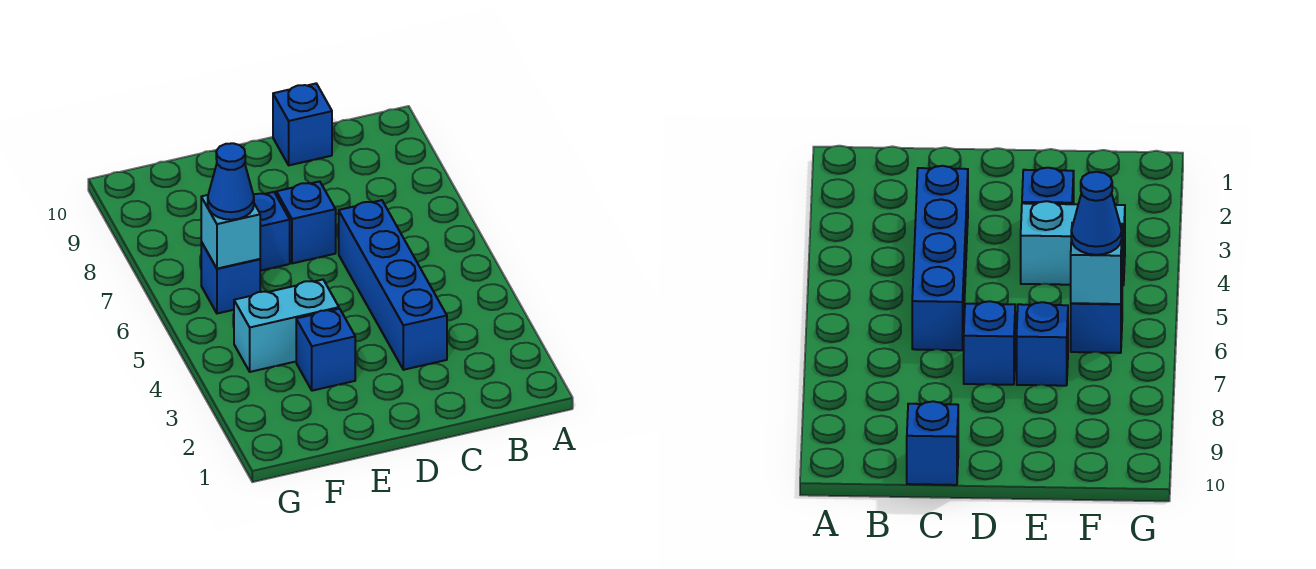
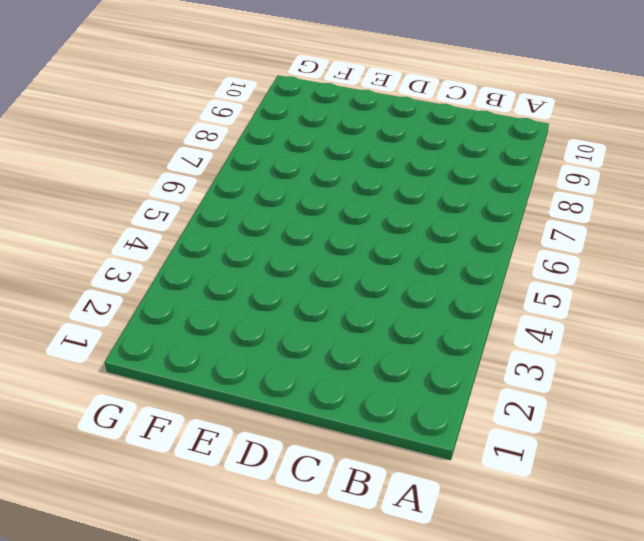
none -> blue brick C3:C6 level 1
none -> blue brick C10 level 1

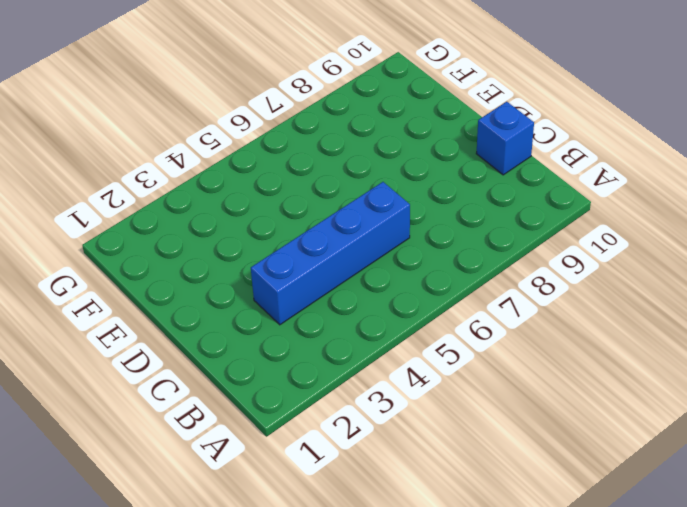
none -> blue brick D7 level 1
none -> blue brick E3 level 1

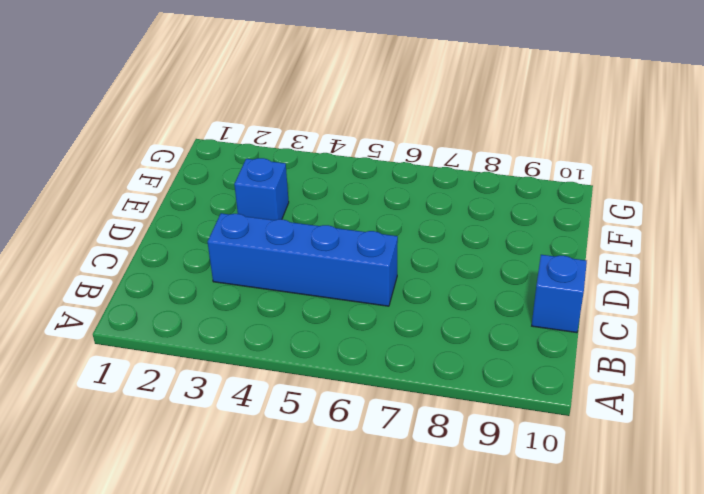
none -> blue brick D7 level 1
none -> cyan brick E4:F4 level 1

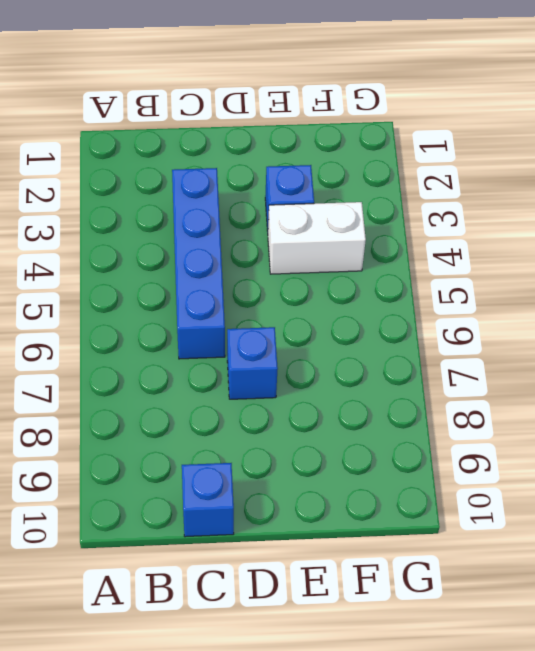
white brick E4:F4 level 1 -> cyan brick E4:F4 level 1
none -> blue brick E7 level 1
none -> blue brick F6 level 1

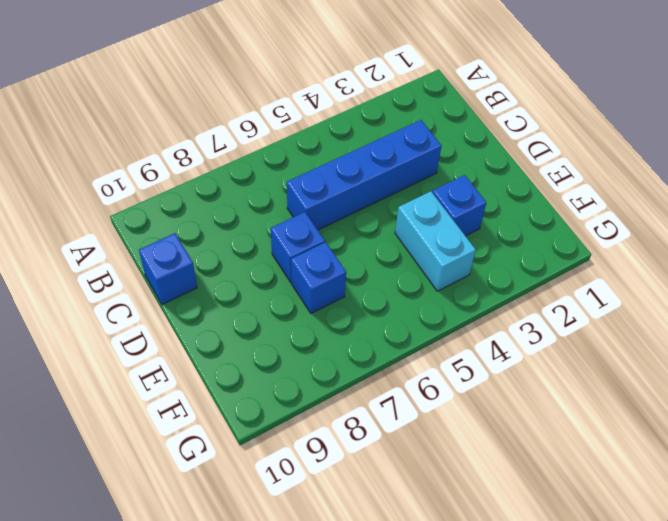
none -> blue brick F6 level 1
none -> cyan brick F6 level 2

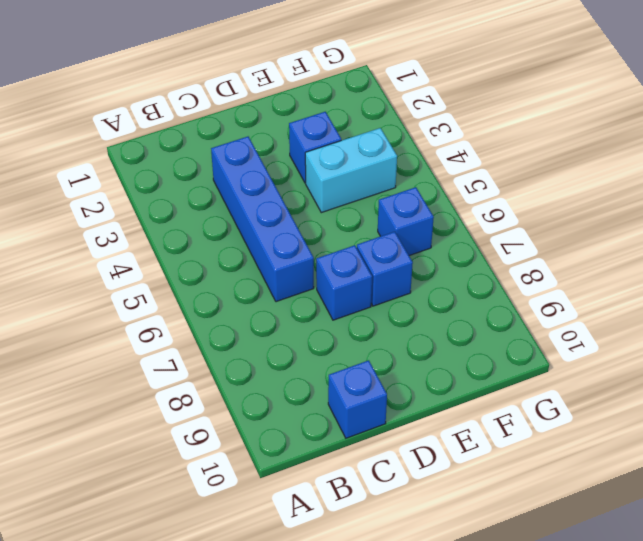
none -> cyan brick F6 level 2
none -> blue cone F6 level 3

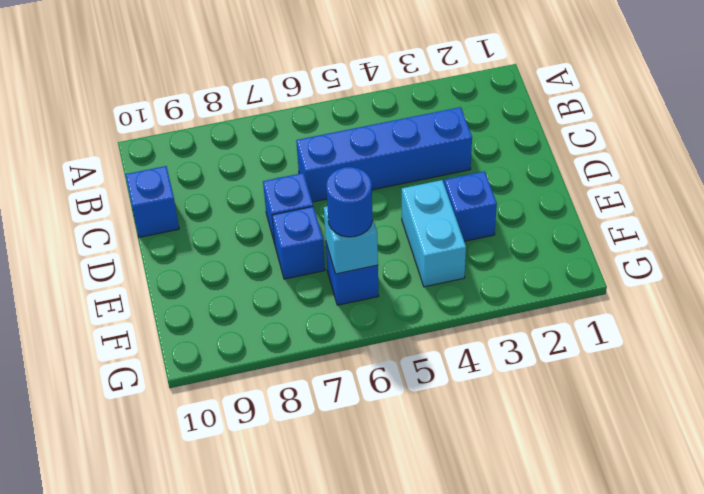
blue round brick F6 level 3 -> blue cone F6 level 3

